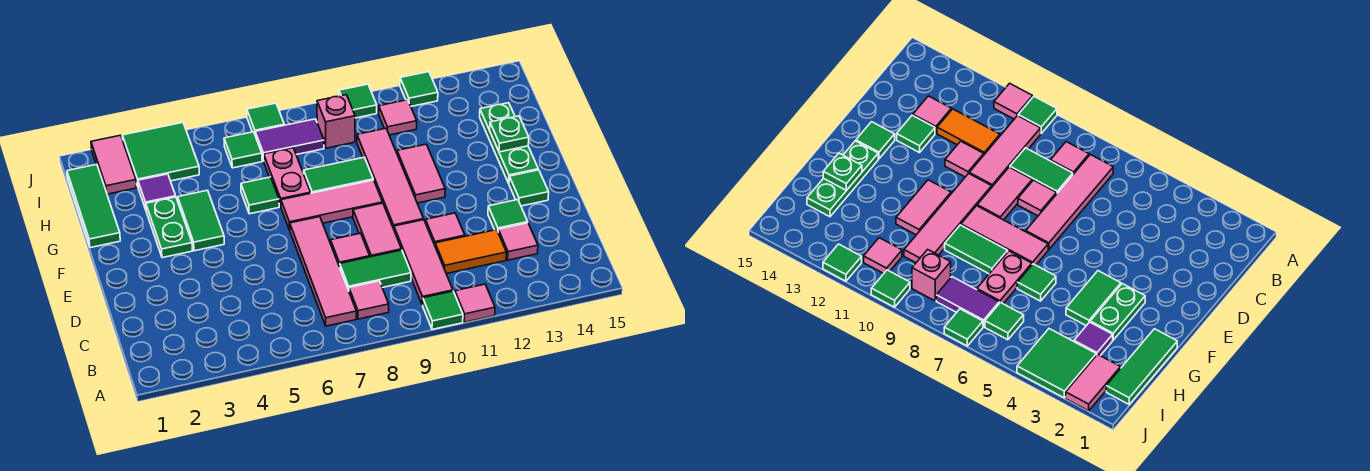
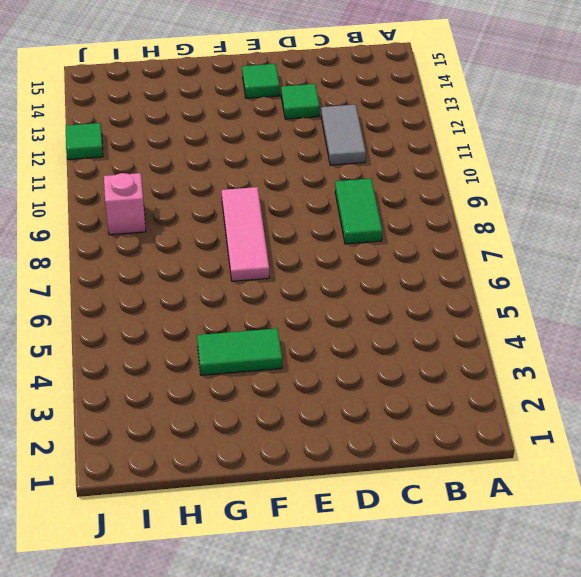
grey tile C11:C12 level 1 -> orange tile C11:C12 level 1
none -> green tile A10 level 1
none -> pink tile A11 level 1
none -> pink tile B7:E7 level 1
none -> pink tile B8 level 1

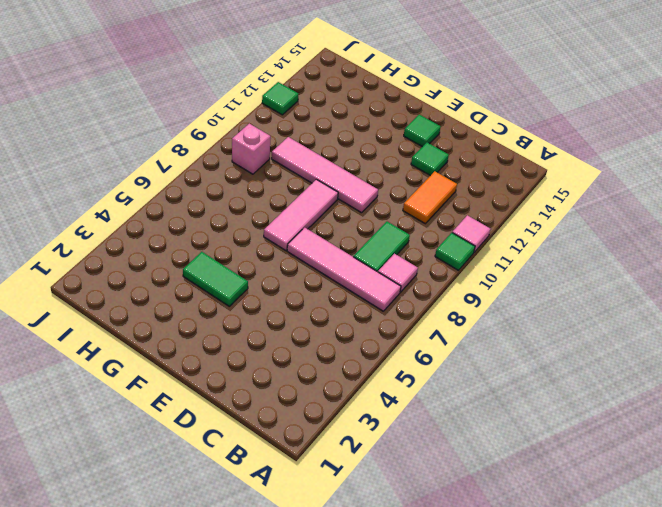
none -> pink tile B10:D10 level 1
none -> pink tile C13 level 1
none -> pink tile D8 level 1
none -> pink tile D9:E9 level 1

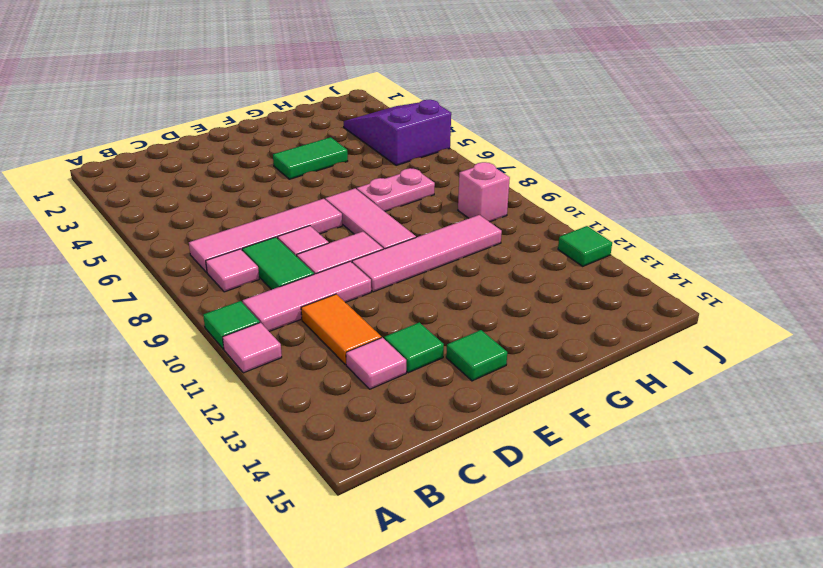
purple slope I3:J5 level 1 top 5 -> green tile I3:J4 level 1
none -> pink tile D11 level 1
none -> green plate F3:G3 level 1
none -> pink tile F11:G11 level 1
none -> green plate F14:H14 level 1

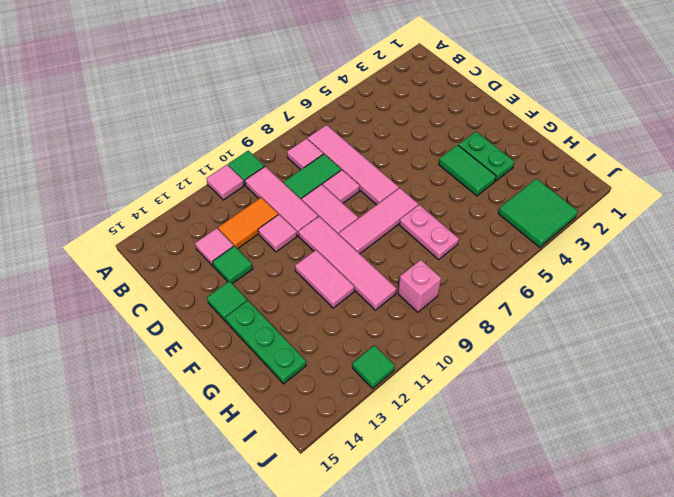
none -> green tile G1:I1 level 1
none -> green tile G6 level 1
none -> green tile G8:G9 level 1
none -> purple tile H3 level 1

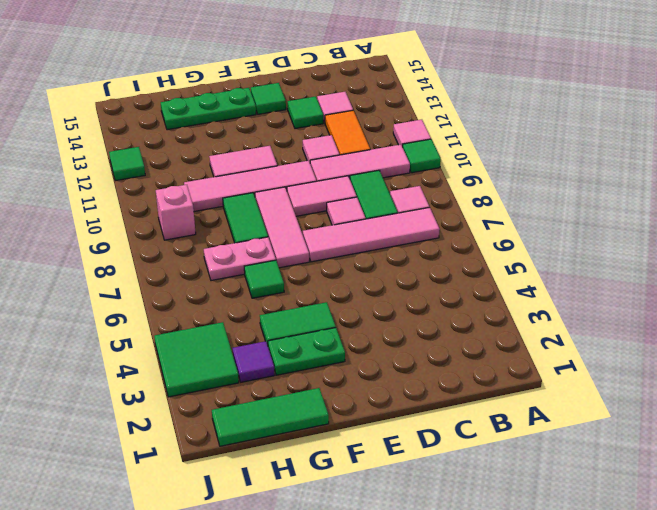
none -> pink tile I2:J2 level 1
none -> green tile I6 level 1
none -> purple tile I7:I8 level 1
none -> pink tile I11 level 1

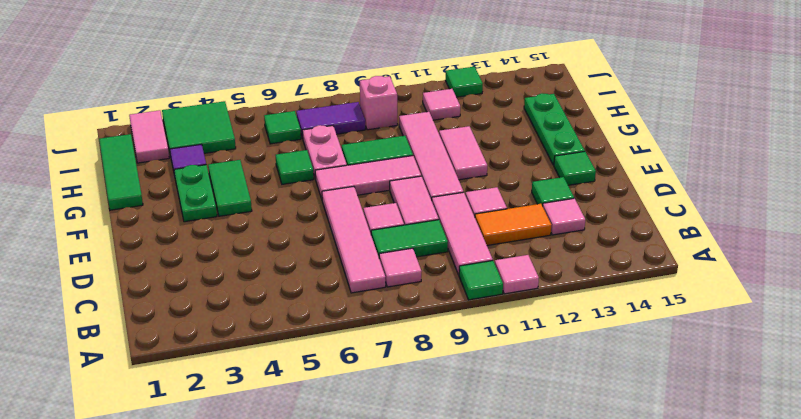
none -> green tile J7 level 1
none -> green tile J10 level 1
none -> green plate G14 level 2

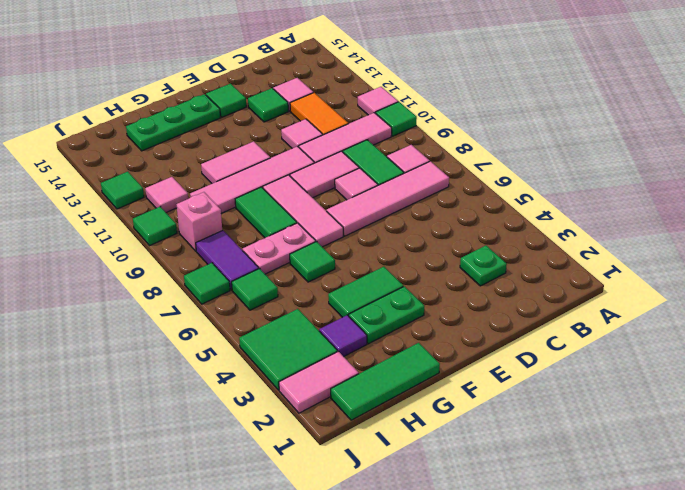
green plate C3 level 1 -> green plate G14 level 2

